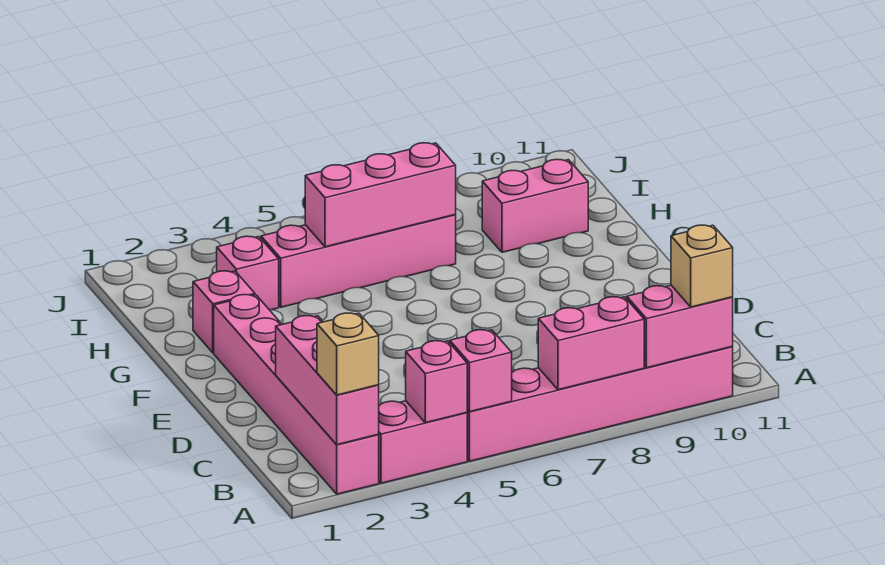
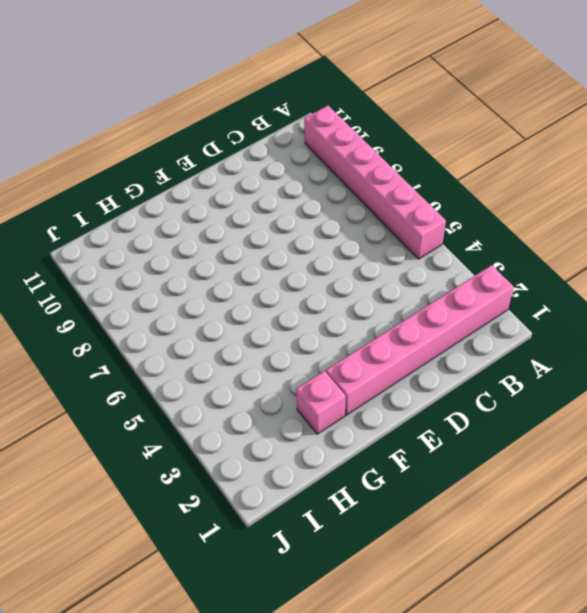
none -> pink brick A3:A4 level 1
none -> pink brick H3 level 1
none -> pink brick H4:H7 level 1

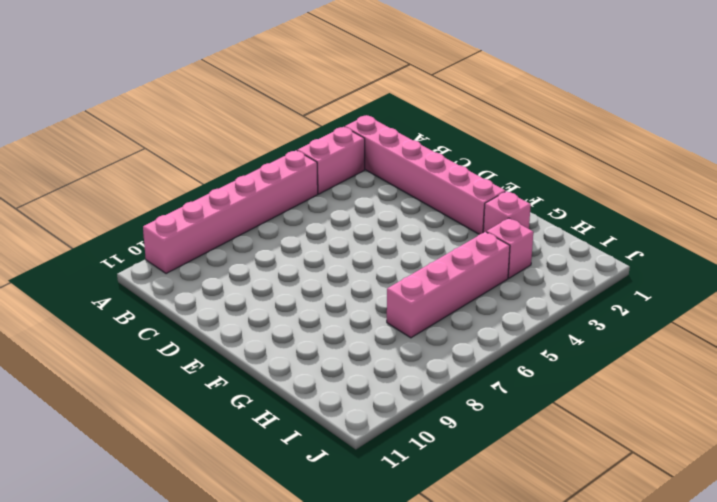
none -> pink brick H9:H10 level 1
none -> pink brick A2:C2 level 2
none -> pink brick A4 level 2

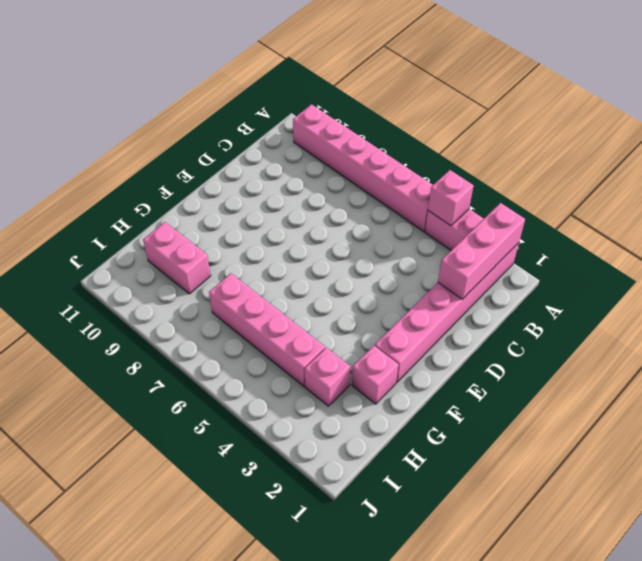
none -> pink brick A5 level 2
none -> pink brick A7:A8 level 2
none -> pink brick A9:A10 level 2

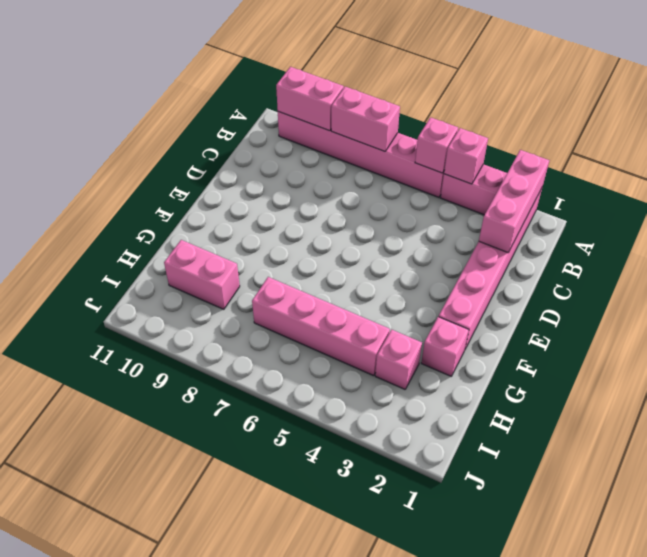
none -> pink brick H5:H7 level 2
none -> tan brick A2 level 3
none -> tan brick A10 level 3

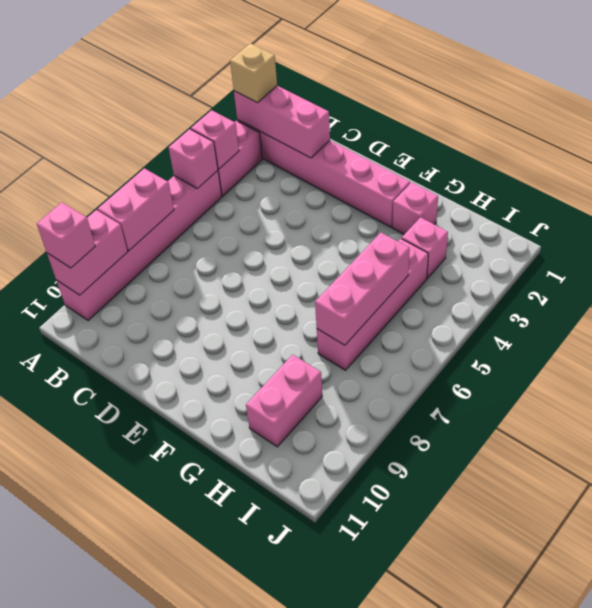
pink brick A10 level 3 -> tan brick A10 level 3

